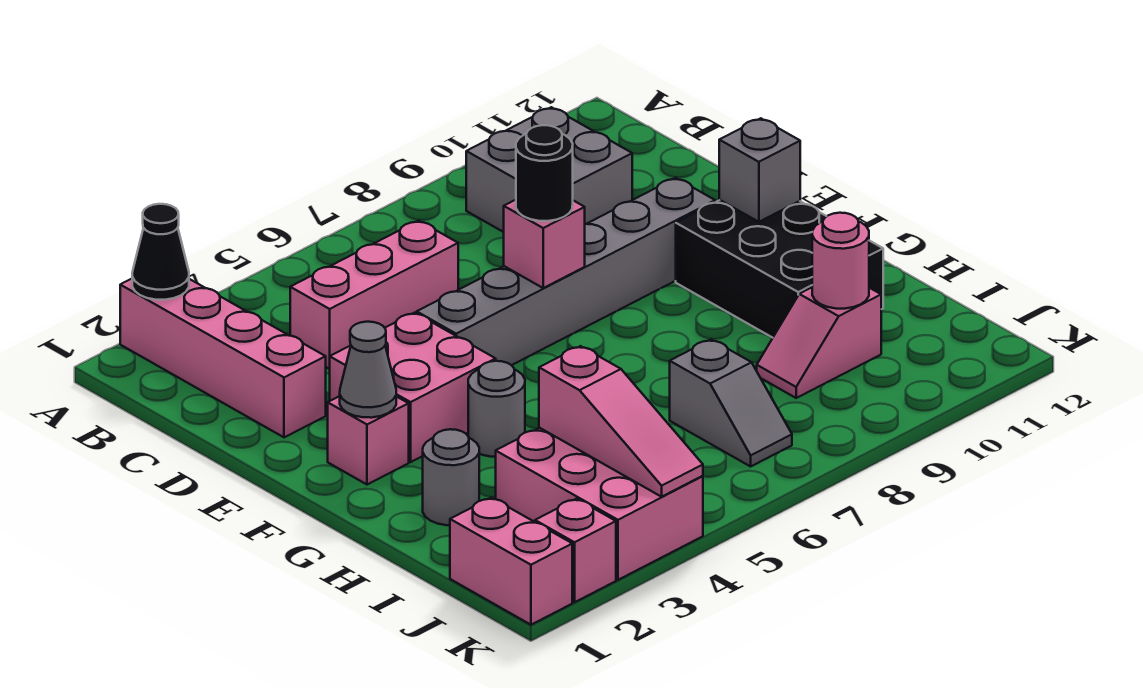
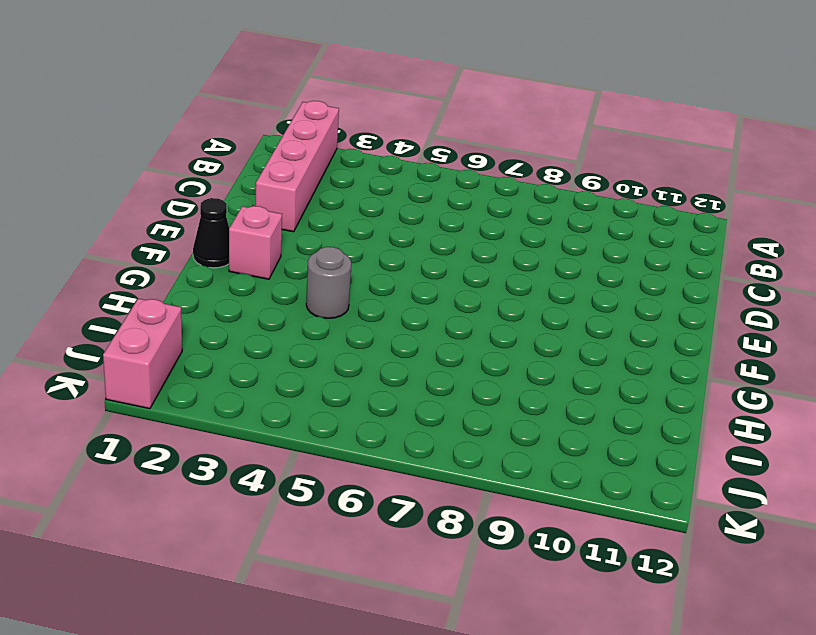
black cone F1 level 1 -> black cone A2 level 2
none -> grey brick B9:C10 level 1
none -> pink brick C4:C6 level 1
none -> pink brick E3:F4 level 1

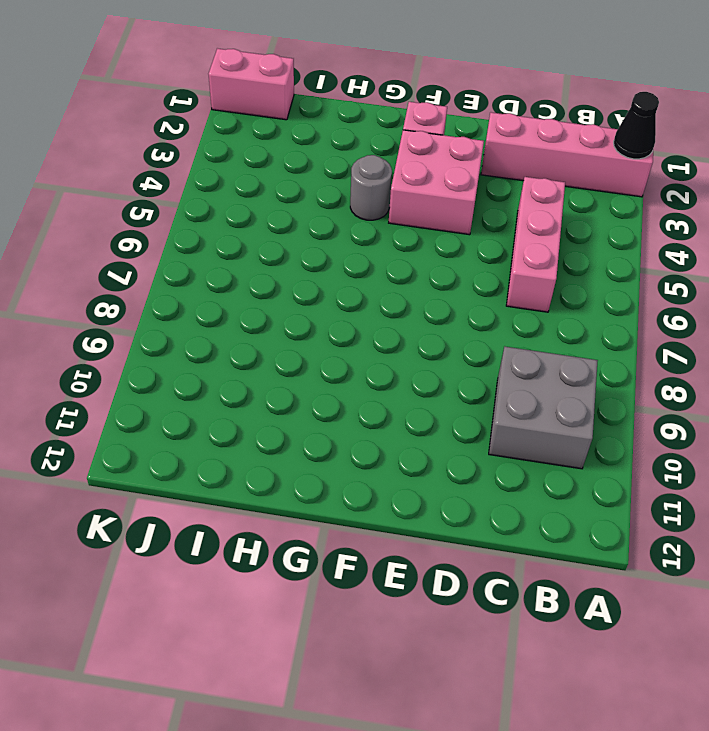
none -> grey brick E5:E10 level 1
none -> black brick F10:H11 level 1
none -> grey round brick H2 level 1

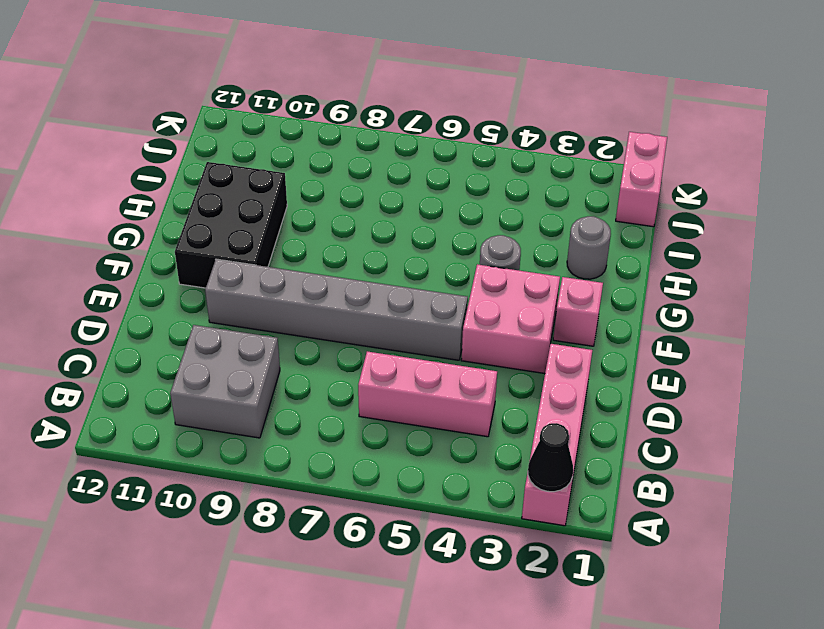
none -> pink brick I3:K4 level 1
none -> grey slope I7:J7 level 1 top I
none -> pink slope I9:I10 level 1 top 10

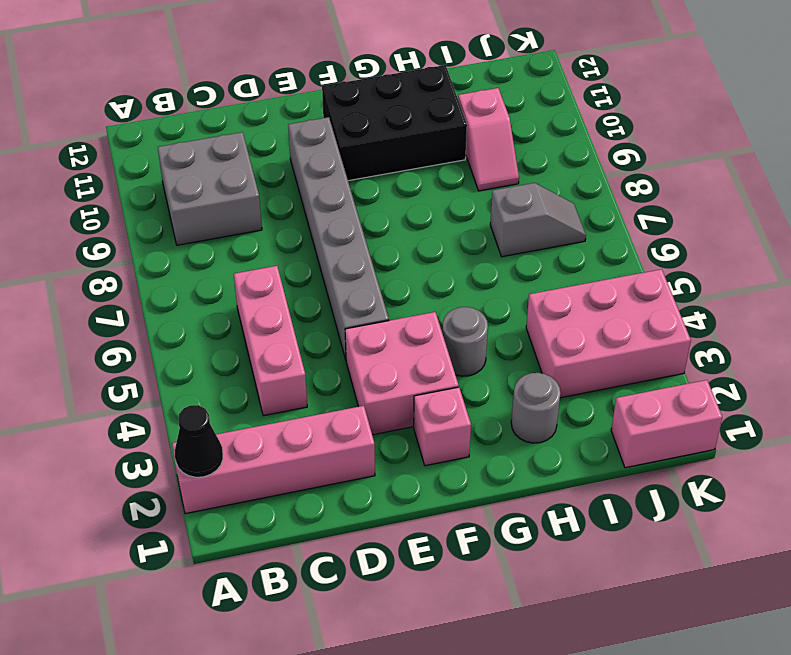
none -> pink brick K2 level 1
none -> pink brick E7 level 2
none -> grey cone F2 level 2

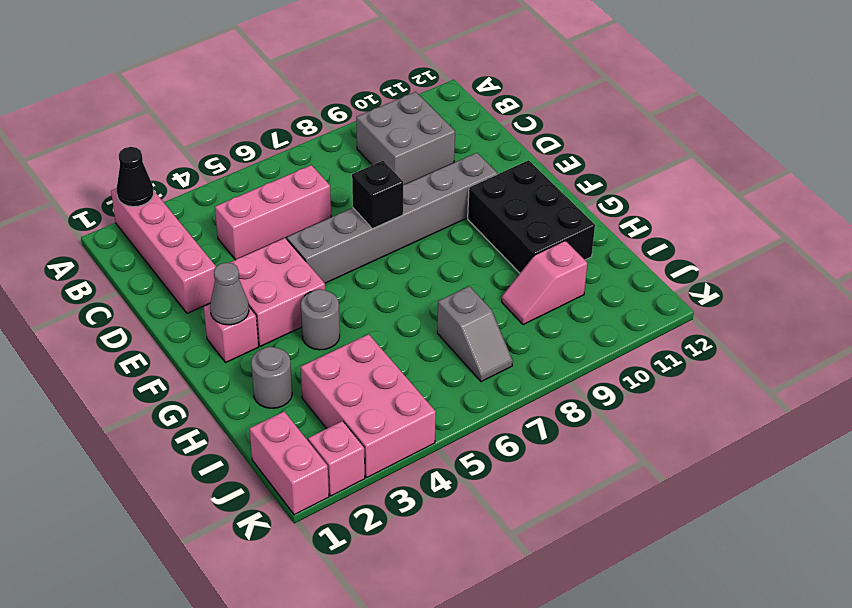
black brick E7 level 2 -> pink brick E7 level 2
none -> grey brick F11 level 2
none -> pink slope I4:K4 level 2 top I
none -> pink round brick I10 level 2

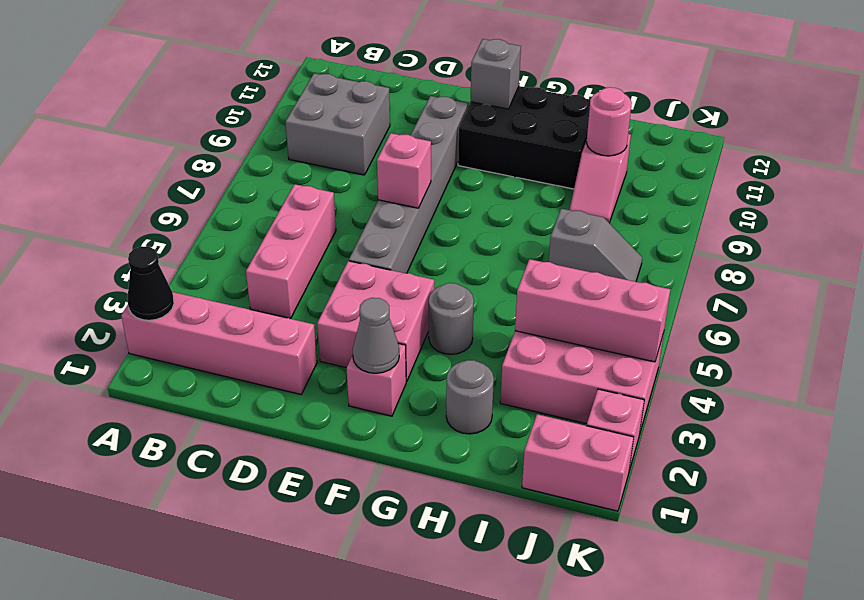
pink brick I4:K4 level 2 -> pink slope I4:K4 level 2 top I
none -> black round brick E7 level 3

